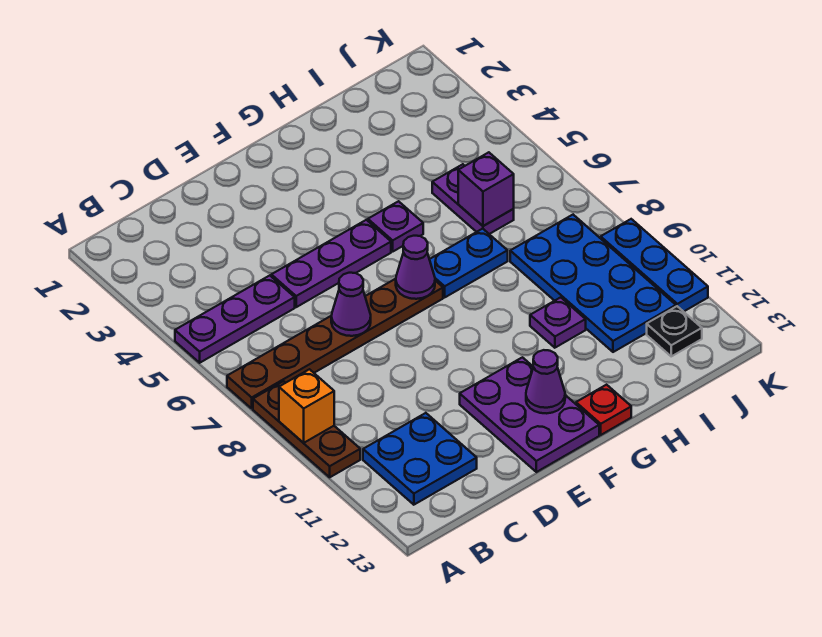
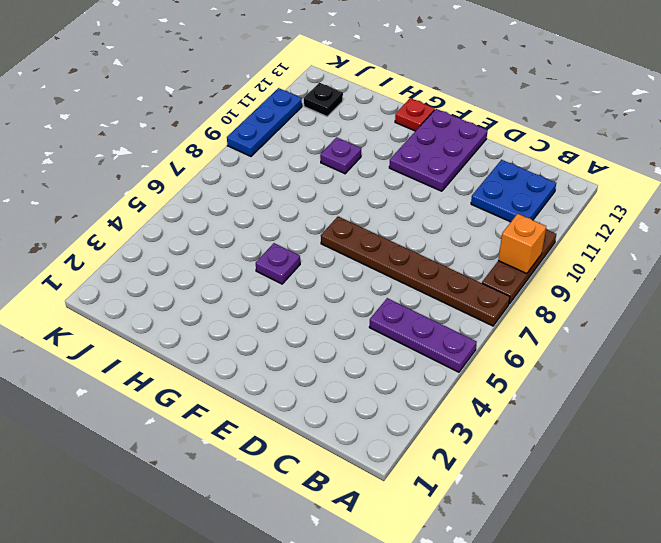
none -> purple plate D5:F5 level 1
none -> blue plate G7:H7 level 1
none -> purple plate I5:I6 level 1

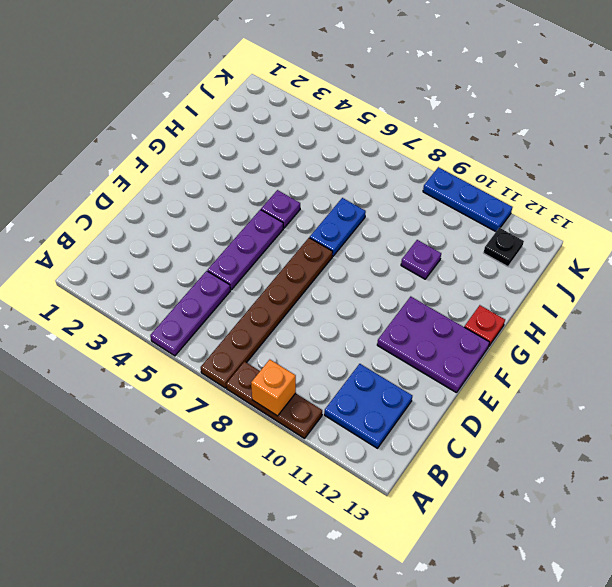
none -> purple plate I5:I6 level 1
none -> blue plate I8:J11 level 1
none -> purple cone D7 level 2

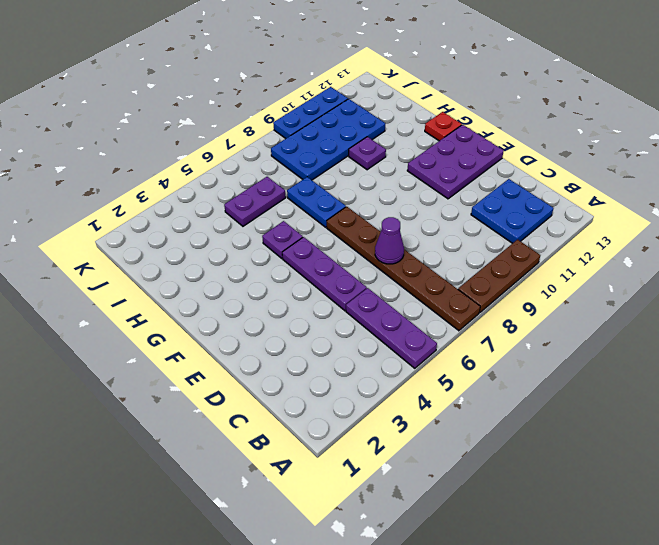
none -> black plate J12 level 1
none -> orange brick A9 level 2
none -> purple cone F7 level 2

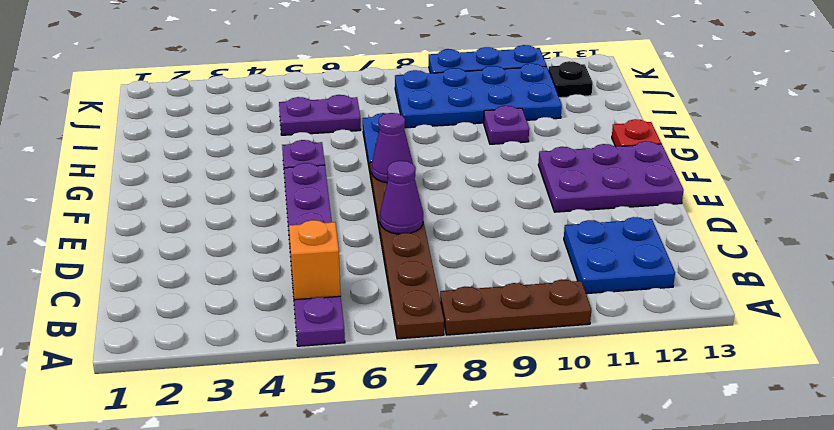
orange brick B5 level 2 -> orange brick A9 level 2
none -> purple cone F12 level 2
none -> purple brick I6 level 2

